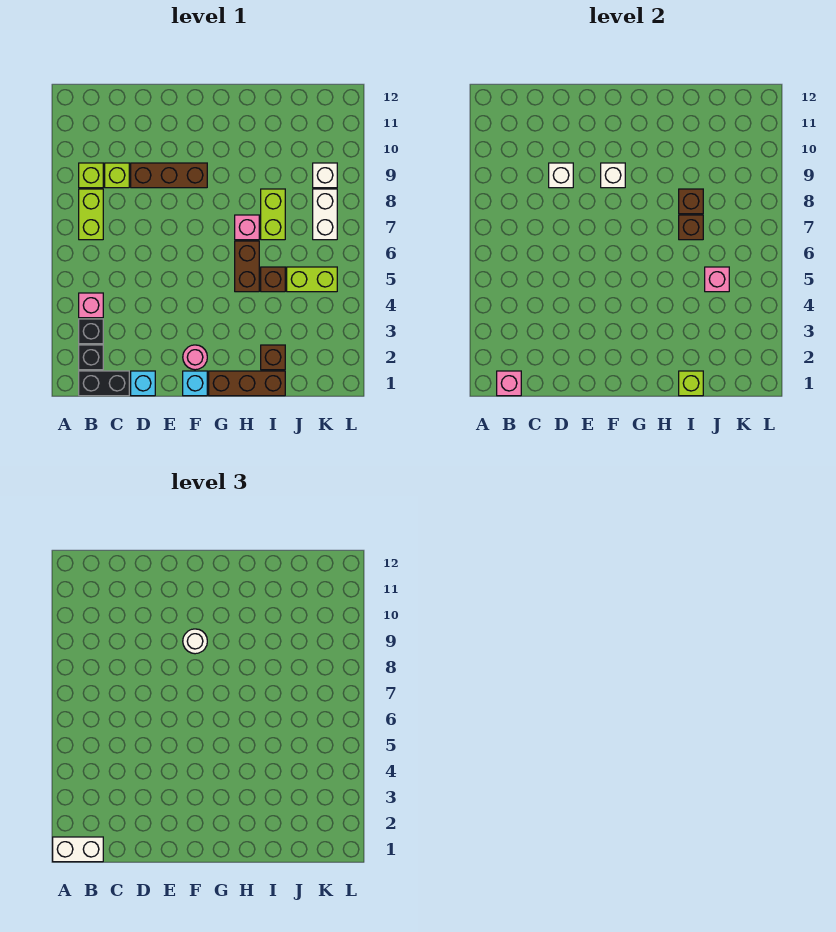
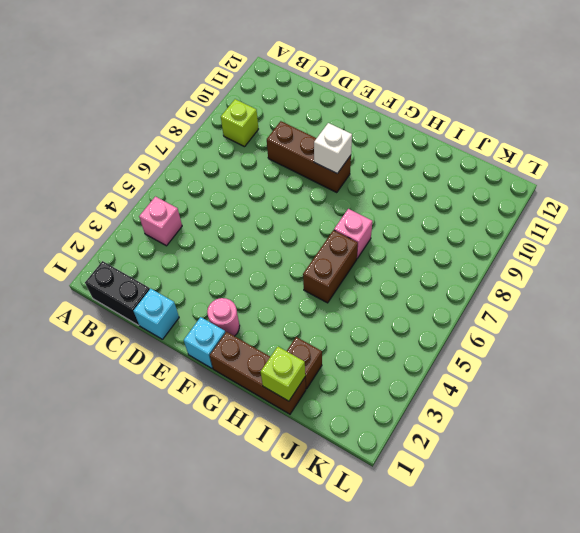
none -> black brick B2 level 1
none -> black brick B3 level 1
none -> lime brick B7:B8 level 1

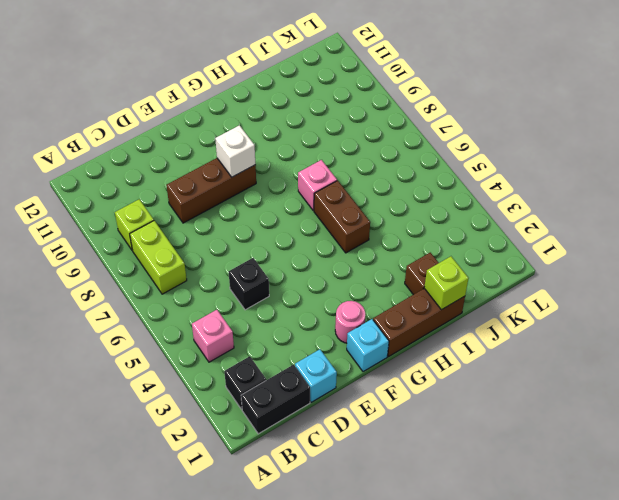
black brick D5 level 1 -> black brick B3 level 1
none -> lime brick C9 level 1
none -> brown brick I5 level 1
none -> lime brick I7:I8 level 1

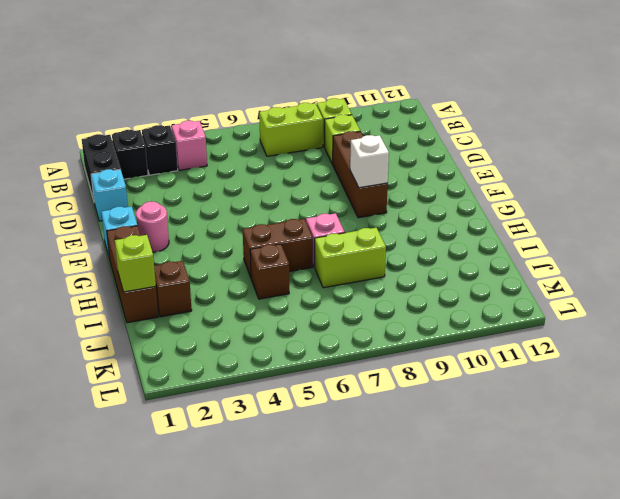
none -> lime brick J5:K5 level 1
none -> white brick K7:K8 level 1
none -> white brick K9 level 1

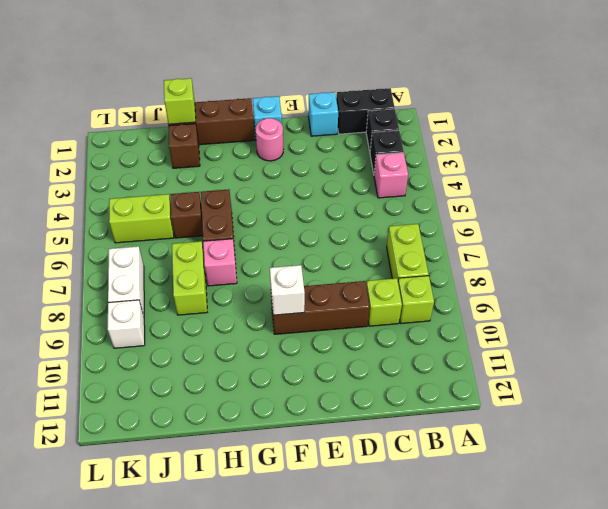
none -> pink brick B1 level 2
none -> white brick D9 level 2
none -> brown brick I7 level 2

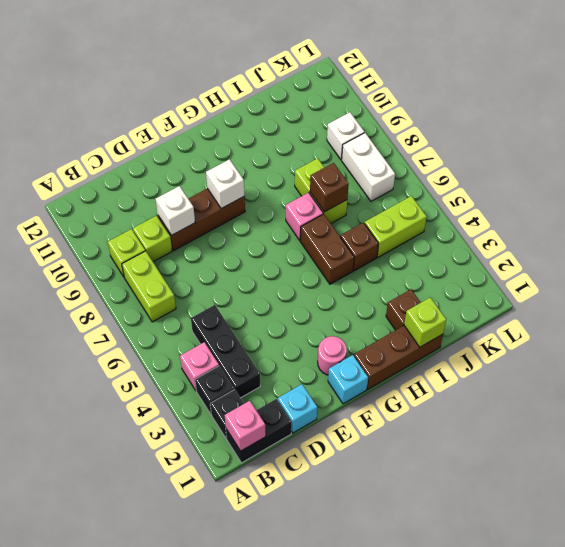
black brick C3:C5 level 1 -> none
none -> brown brick I8 level 2
none -> pink brick J5 level 2
none -> white brick A1:B1 level 3

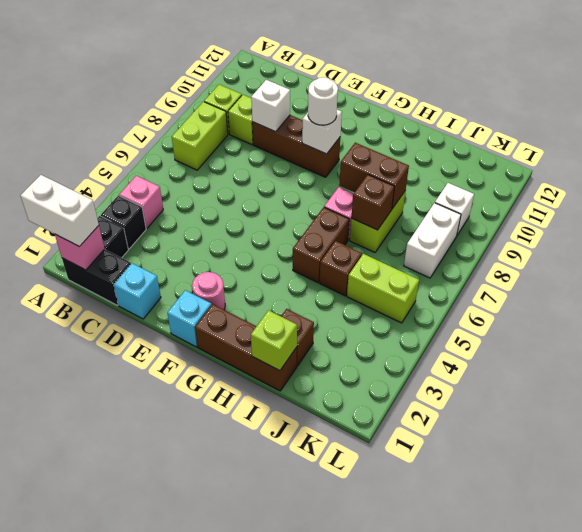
brown brick H8:I8 level 2 -> brown brick I8 level 2
none -> pink brick J5 level 2

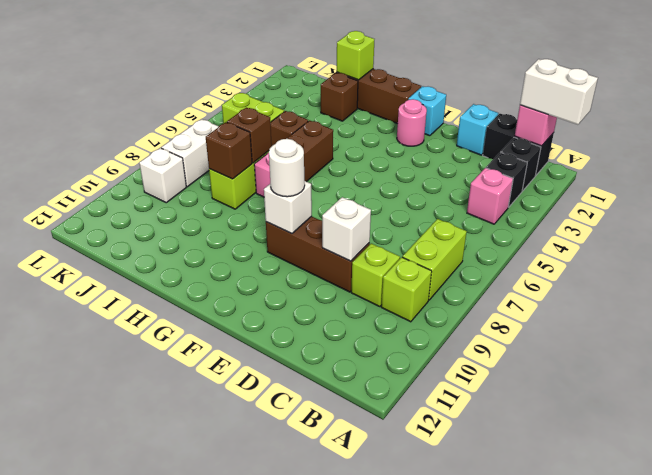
none -> pink brick J5 level 2

